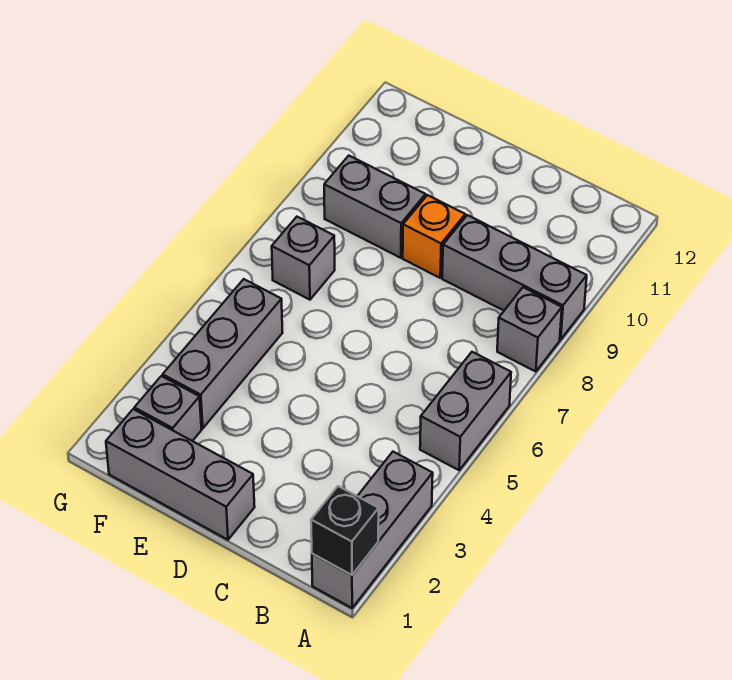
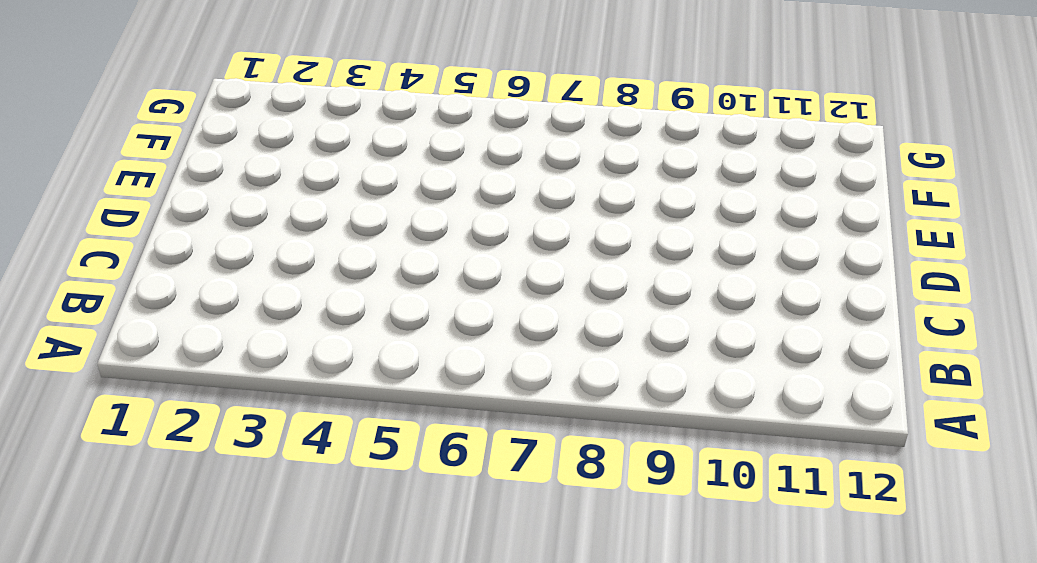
none -> grey brick A1:A3 level 1
none -> grey brick A5:A6 level 1

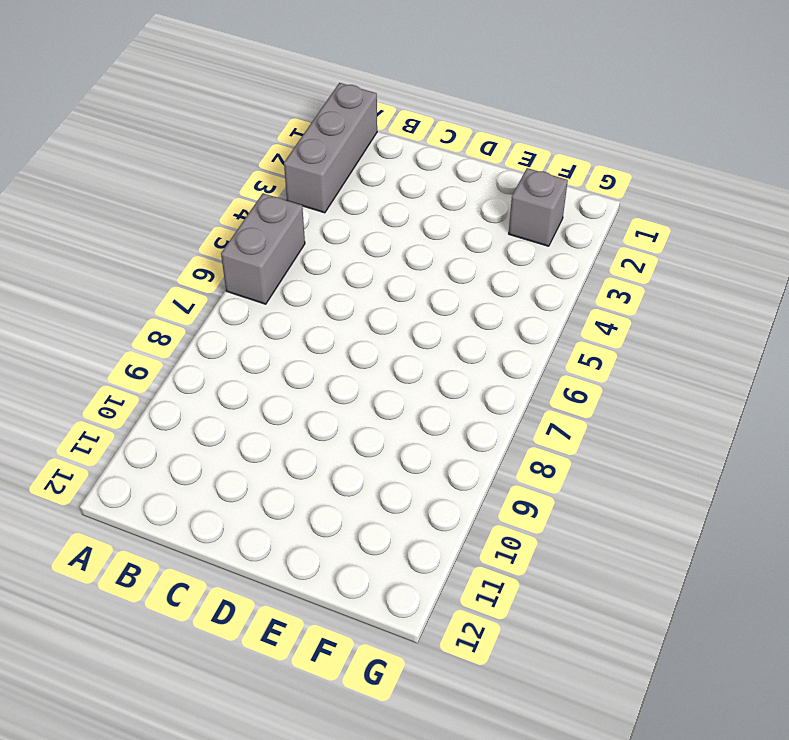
none -> grey brick A8 level 1
none -> grey brick A9:C9 level 1

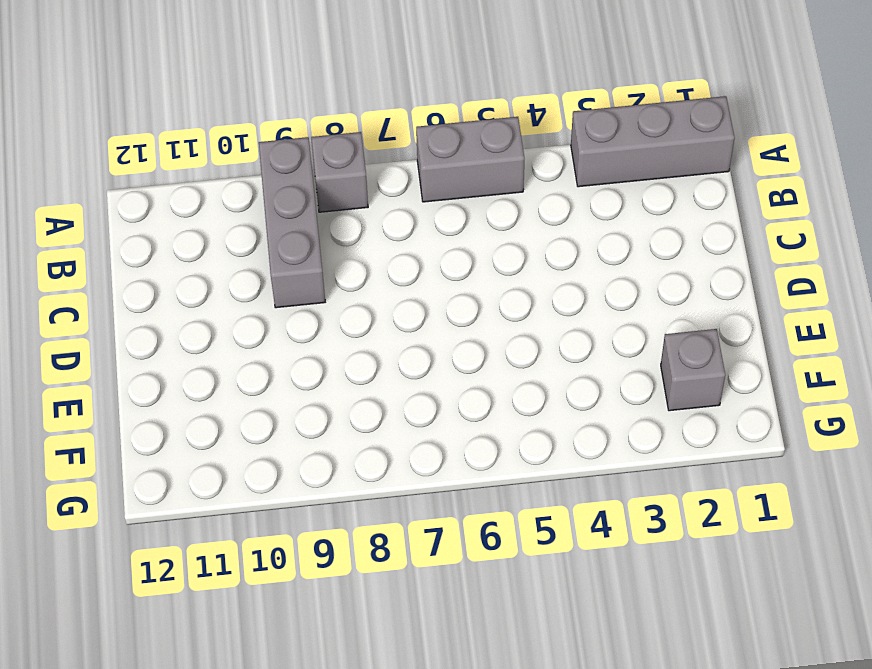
none -> grey brick D1:F1 level 1
none -> orange brick D9 level 1

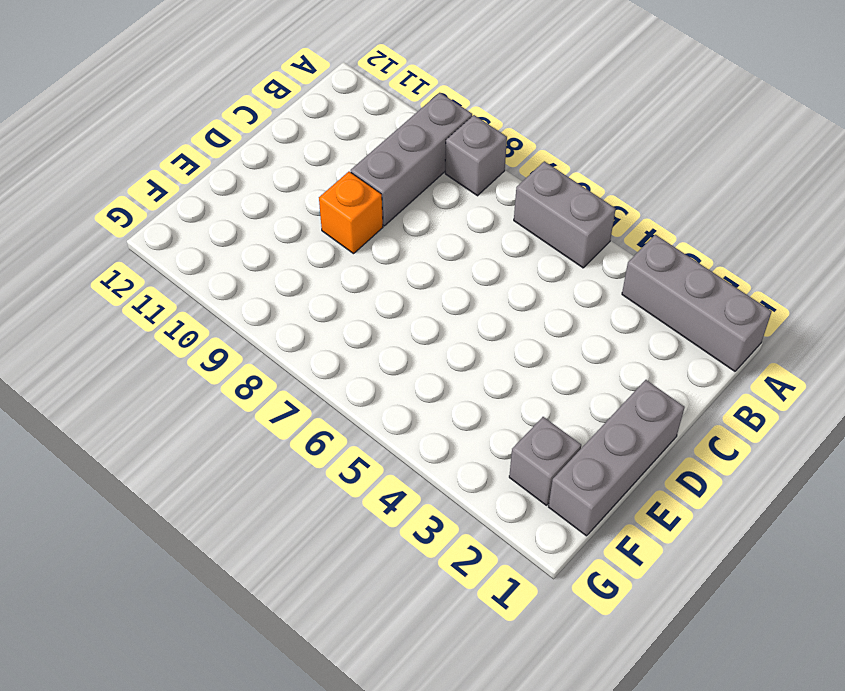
none -> grey brick E9:F9 level 1
none -> grey brick F3:F5 level 1

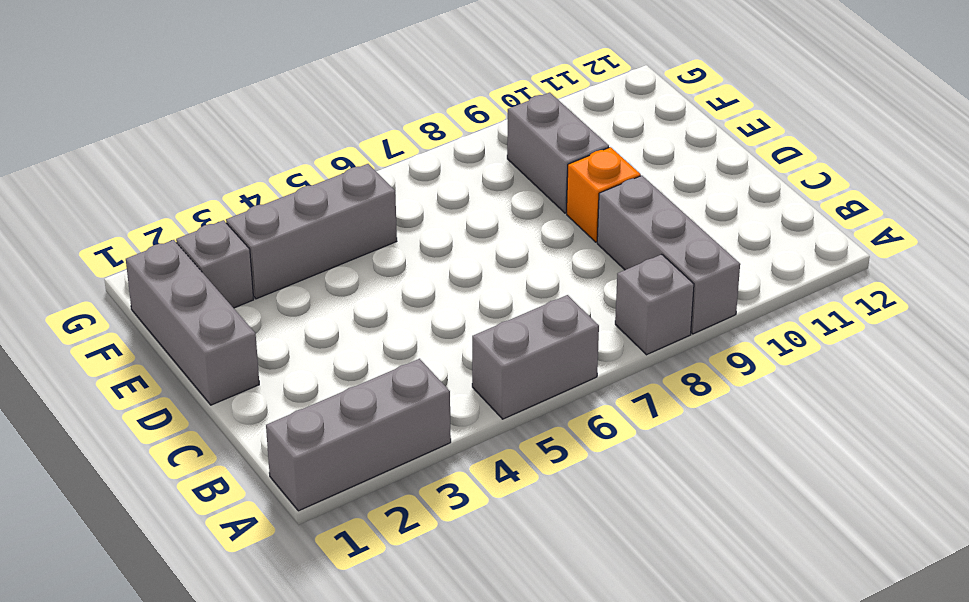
none -> grey brick F7 level 1
none -> black brick A1 level 2

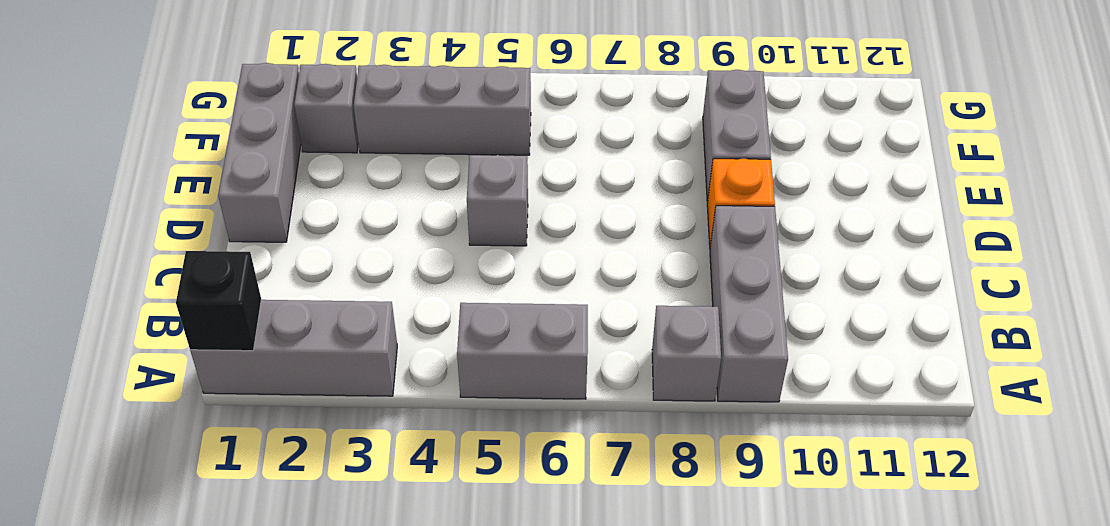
grey brick D5 level 1 -> grey brick F7 level 1

